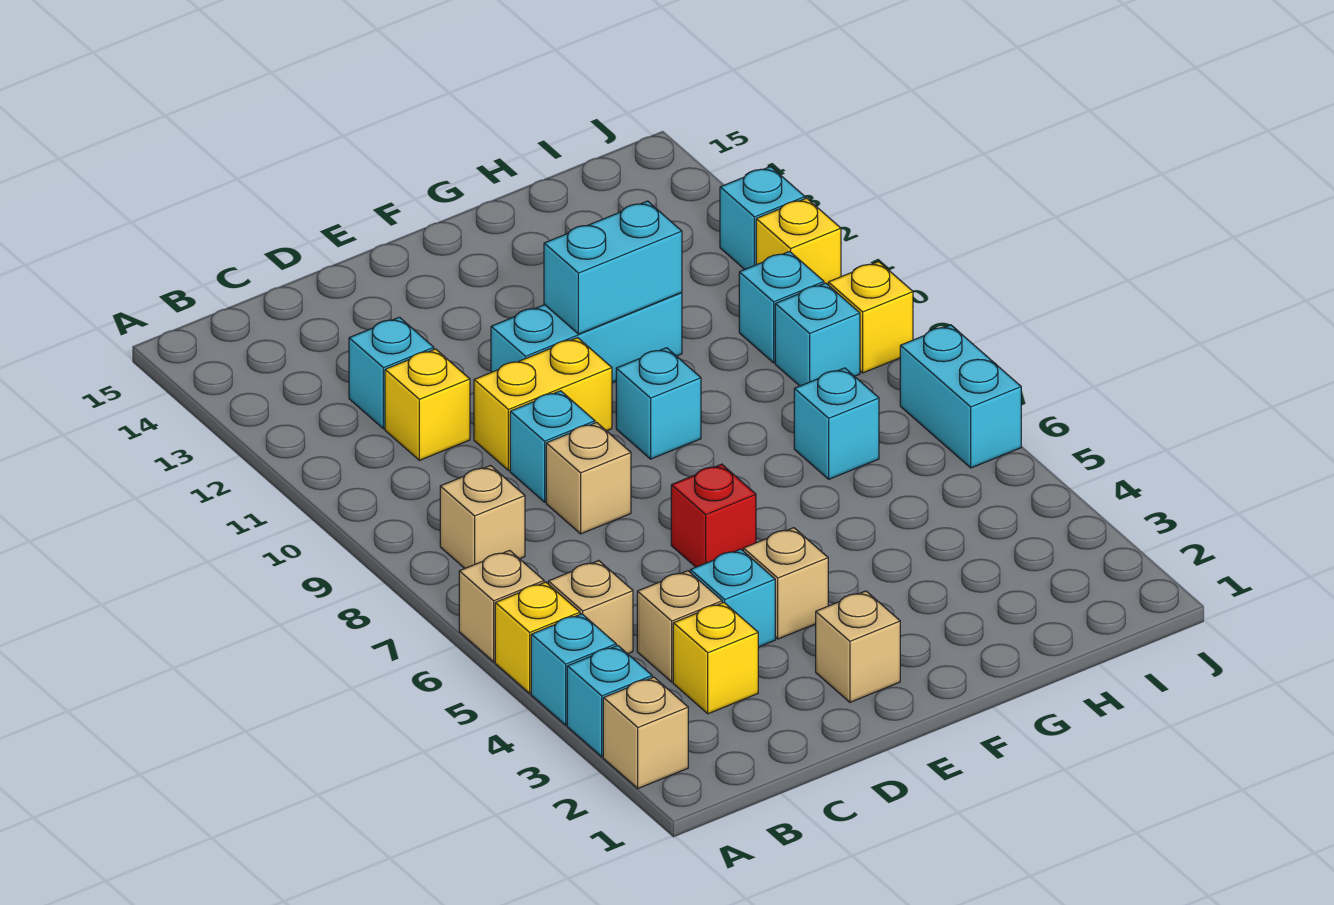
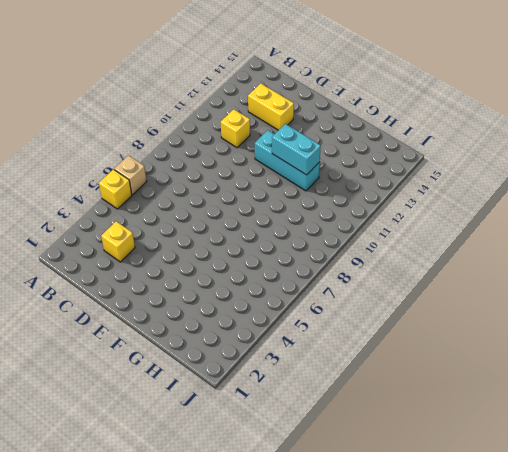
yellow brick C13:D13 level 1 -> yellow brick D10:E10 level 1
none -> tan brick A2 level 1
none -> cyan brick A3 level 1
none -> cyan brick A4 level 1

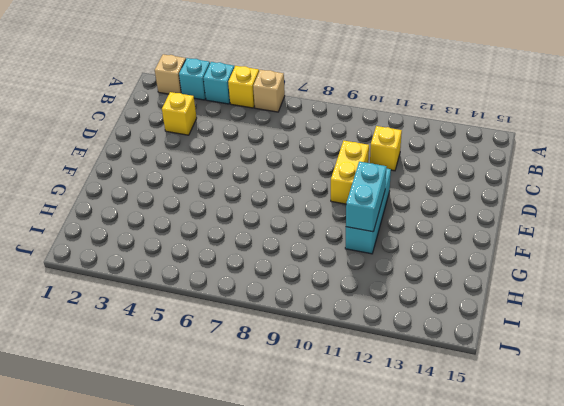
none -> tan brick B5 level 1
none -> tan brick B8 level 1
none -> tan brick C4 level 1

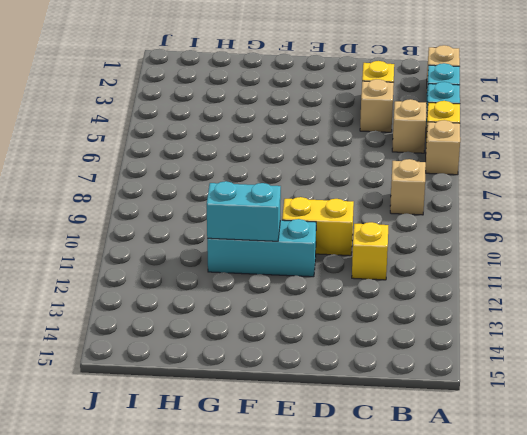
none -> cyan brick C12 level 1
none -> cyan brick D4 level 1
none -> tan brick D8 level 1

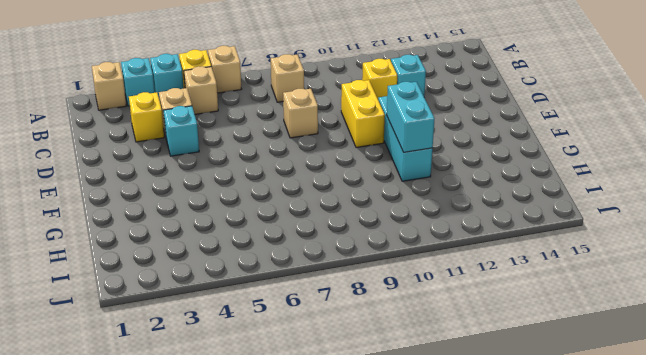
none -> cyan brick D9 level 1
none -> tan brick E2 level 1
none -> tan brick E4 level 1

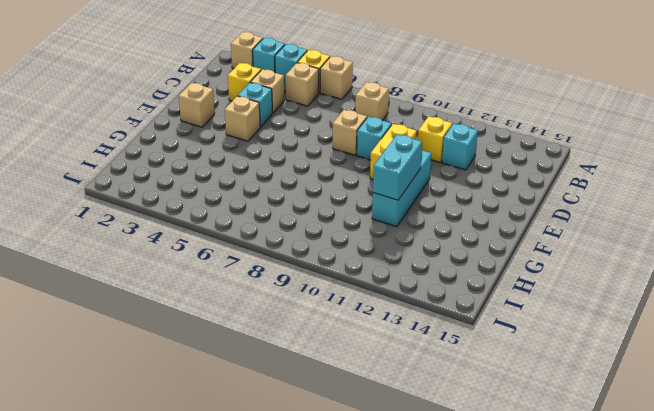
none -> red brick E6 level 1
none -> cyan brick F9 level 1
none -> cyan brick H7 level 1

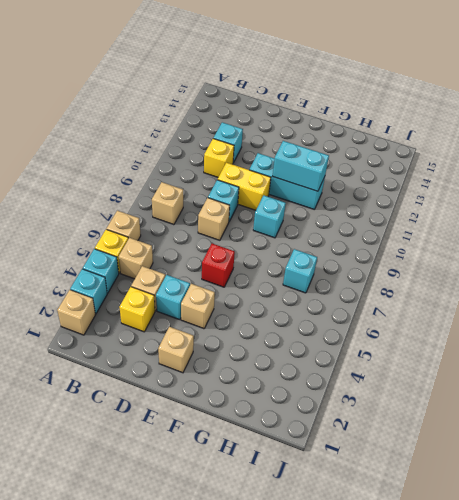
none -> cyan brick I9 level 1
none -> cyan brick I10 level 1
none -> cyan brick J6:J7 level 1

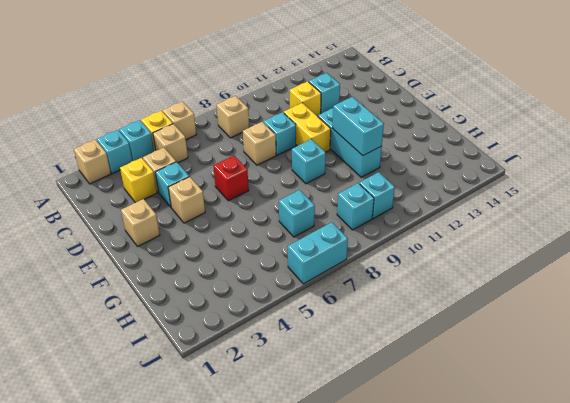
none -> yellow brick J9 level 1
none -> yellow brick J11 level 1
none -> cyan brick J12 level 1

